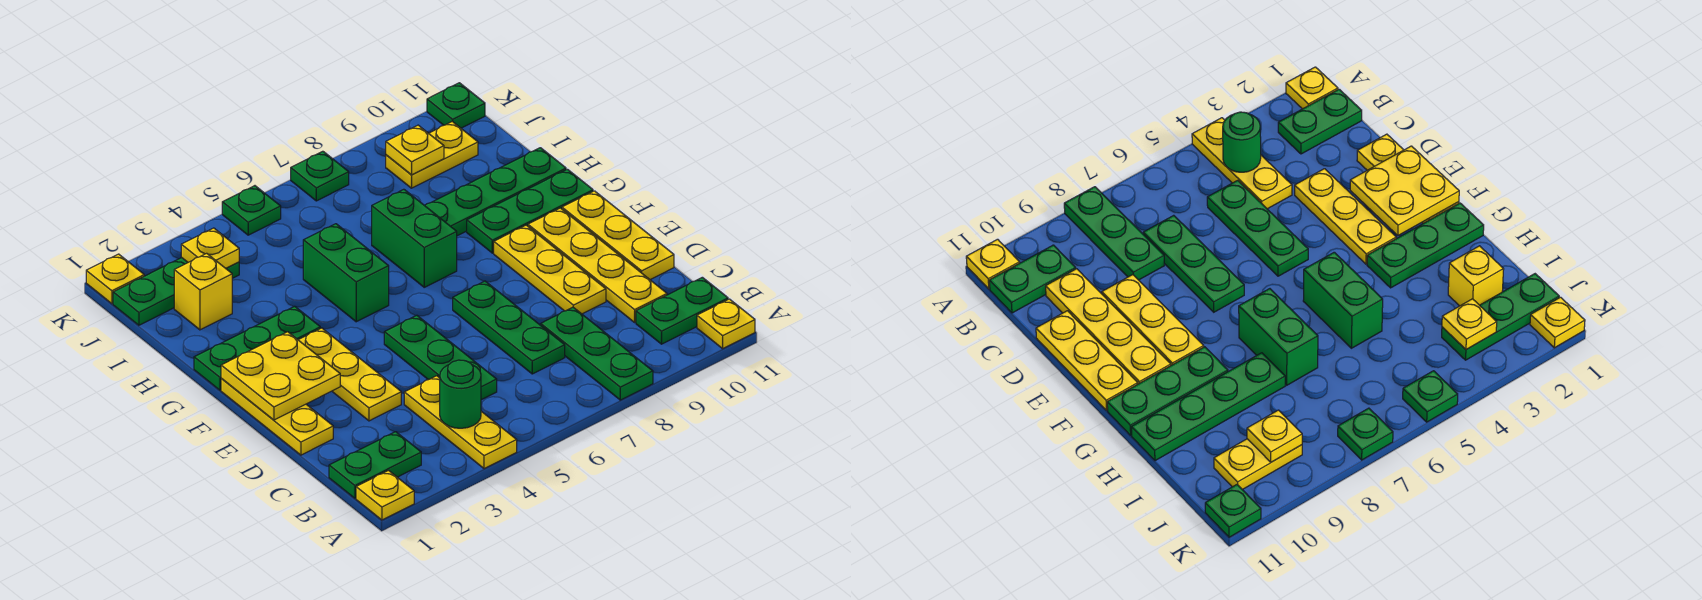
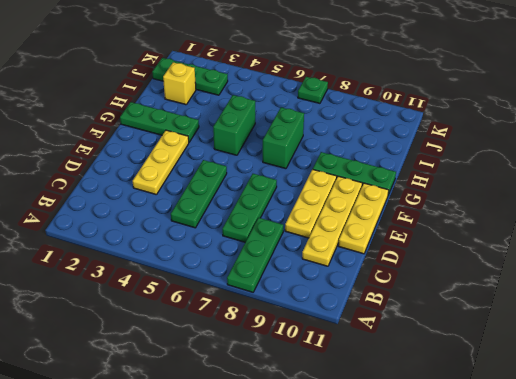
none -> yellow plate A1 level 1
none -> yellow plate A4:C4 level 1
none -> yellow plate A11 level 1

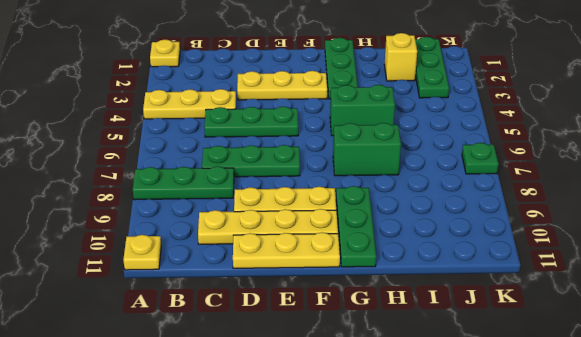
none -> green plate B1:B2 level 1
none -> green plate B10:B11 level 1
none -> yellow plate D1:F1 level 1

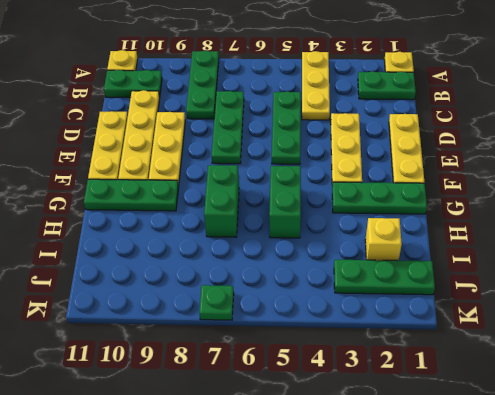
none -> green plate H8:H11 level 1
none -> yellow plate J9:J10 level 1
none -> yellow plate K1 level 1

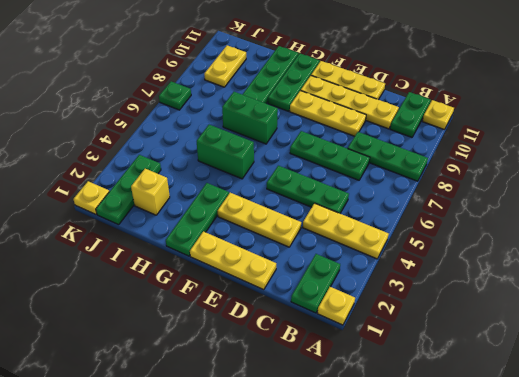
none -> green plate K5 level 1
none -> green plate K11 level 1
none -> green round brick B4 level 2

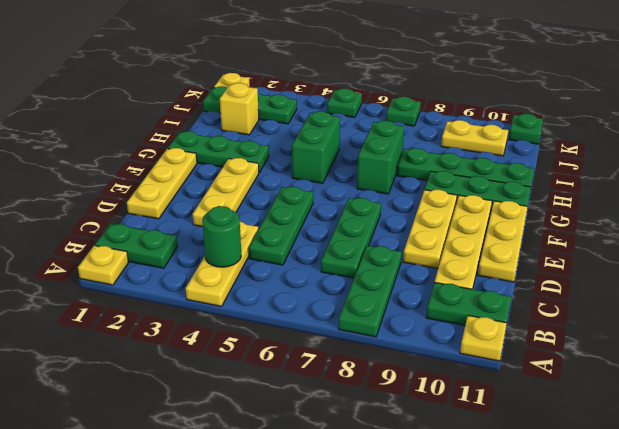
none -> yellow plate E1:F2 level 2
none -> yellow plate J3 level 2
none -> yellow plate J9 level 2

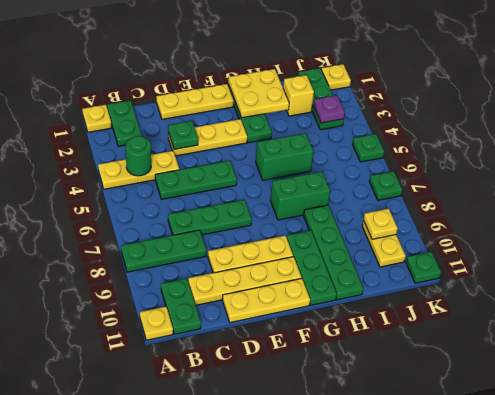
green plate D3 level 2 -> none
yellow plate G1:H2 level 2 -> yellow plate E1:F2 level 2
purple plate J3 level 2 -> yellow plate J3 level 2

